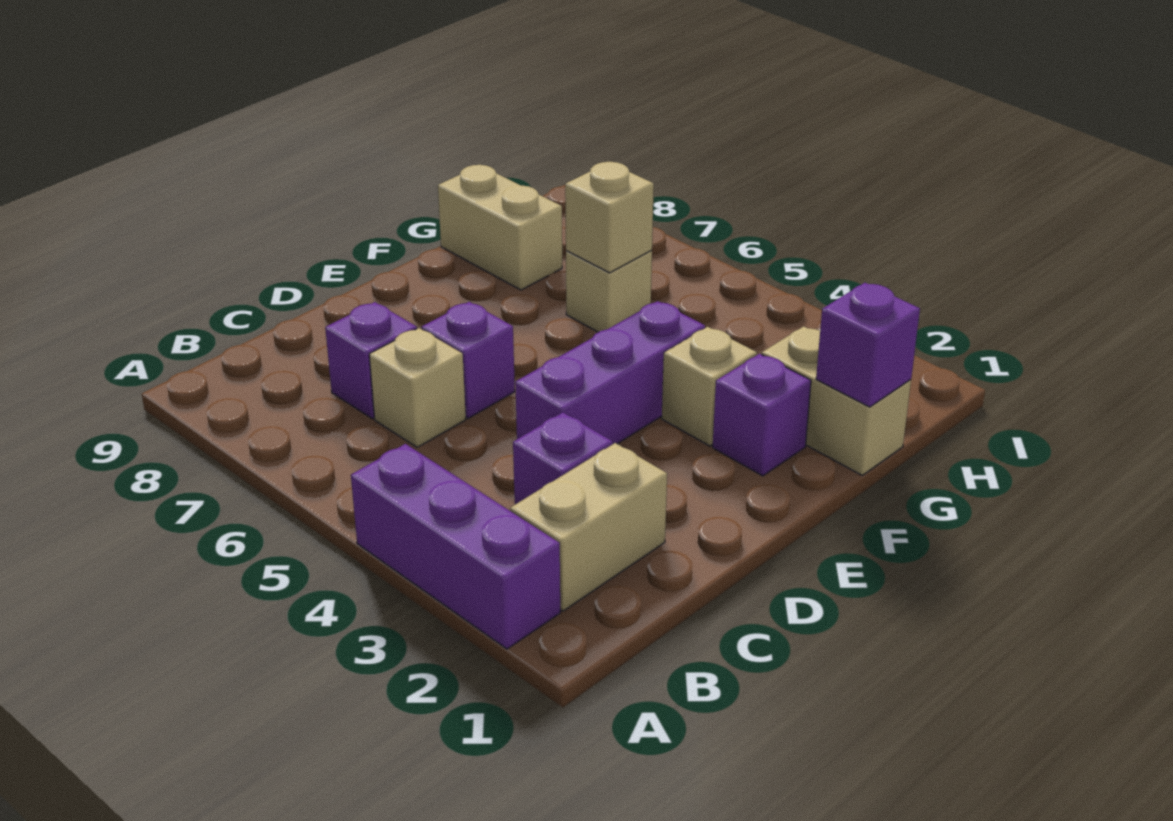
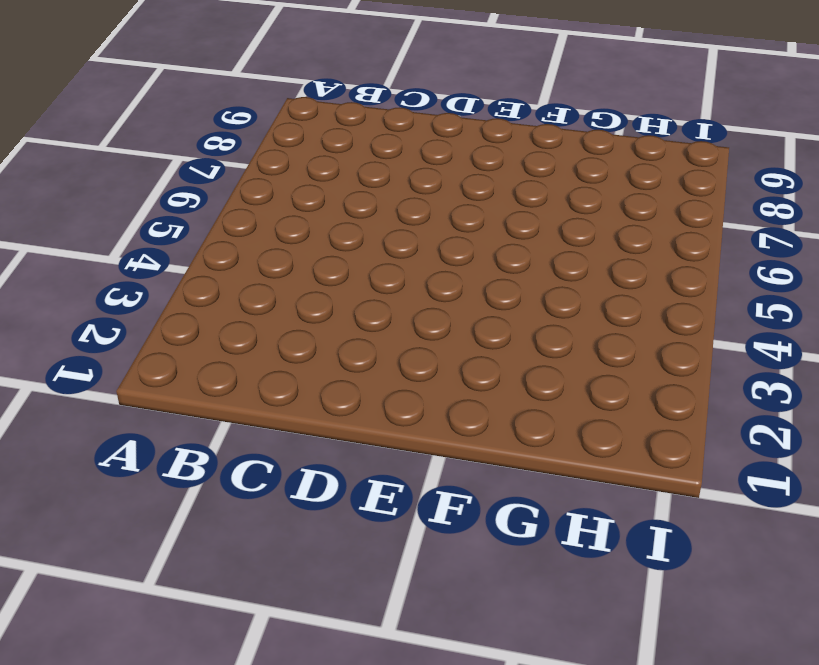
none -> purple brick A2:A4 level 1
none -> tan brick B2:C2 level 1
none -> purple brick C3 level 1

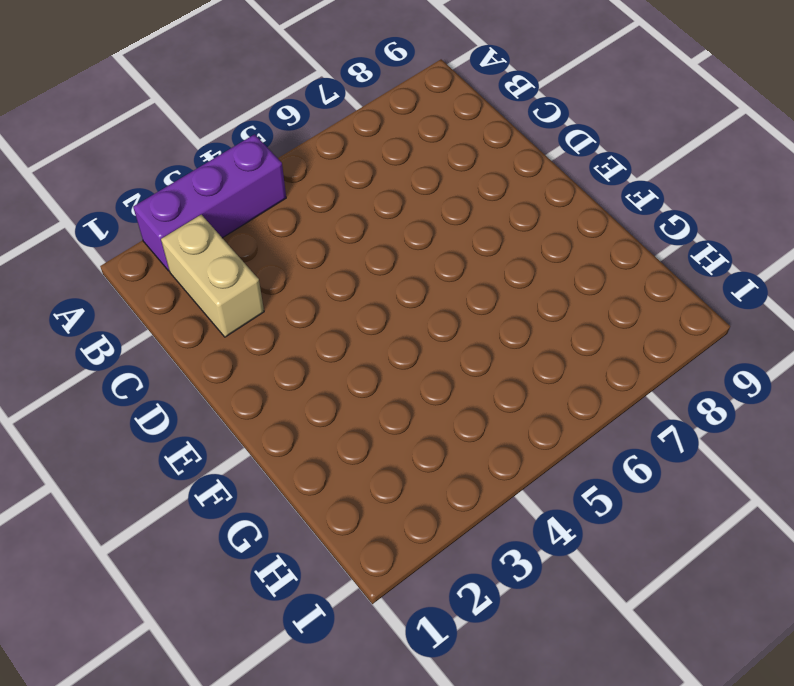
none -> purple brick C3 level 1
none -> tan brick C6 level 1
none -> purple brick C7 level 1

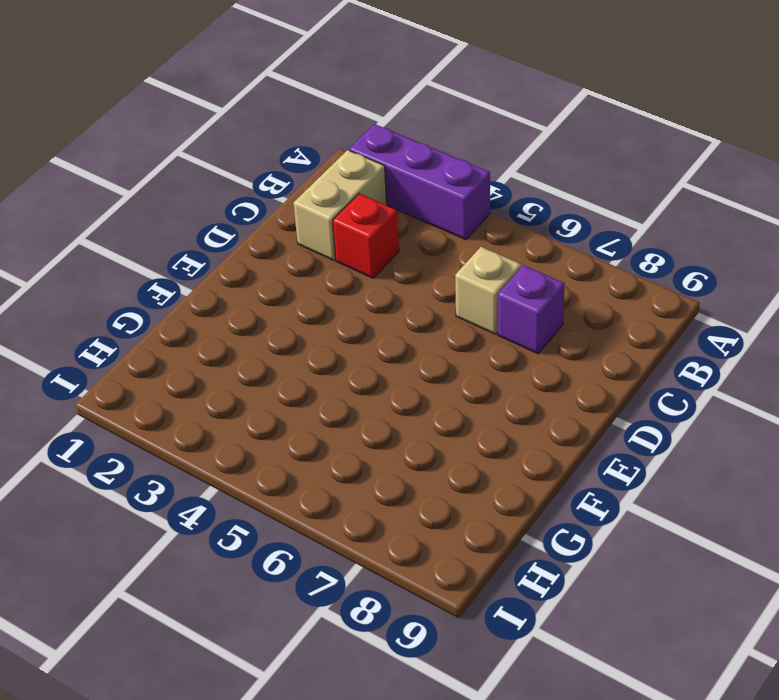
red brick C3 level 1 -> purple brick C3 level 1
none -> purple brick D4:F4 level 1
none -> purple brick D6 level 1
none -> purple brick F2 level 1

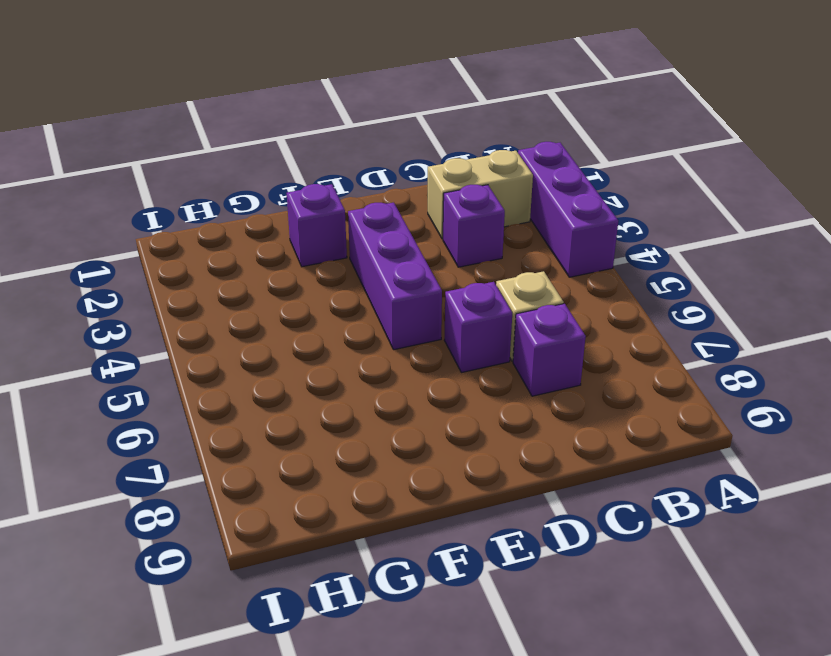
purple brick E3:E5 level 1 -> purple brick D4:F4 level 1
none -> tan brick F3 level 1
none -> tan brick G1:G2 level 1
none -> tan brick G6 level 1

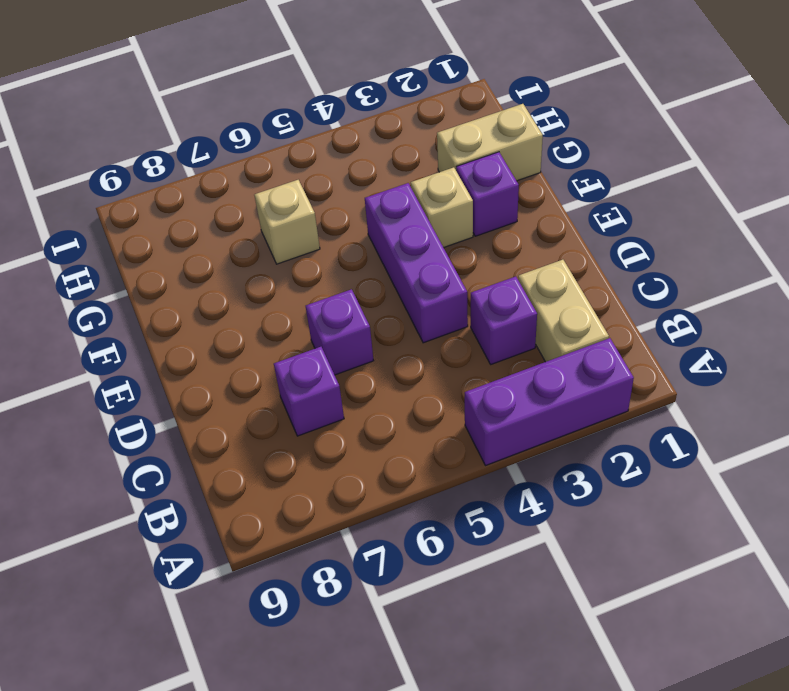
none -> tan brick C6 level 1
none -> tan brick G8:G9 level 1
none -> purple brick G1 level 2

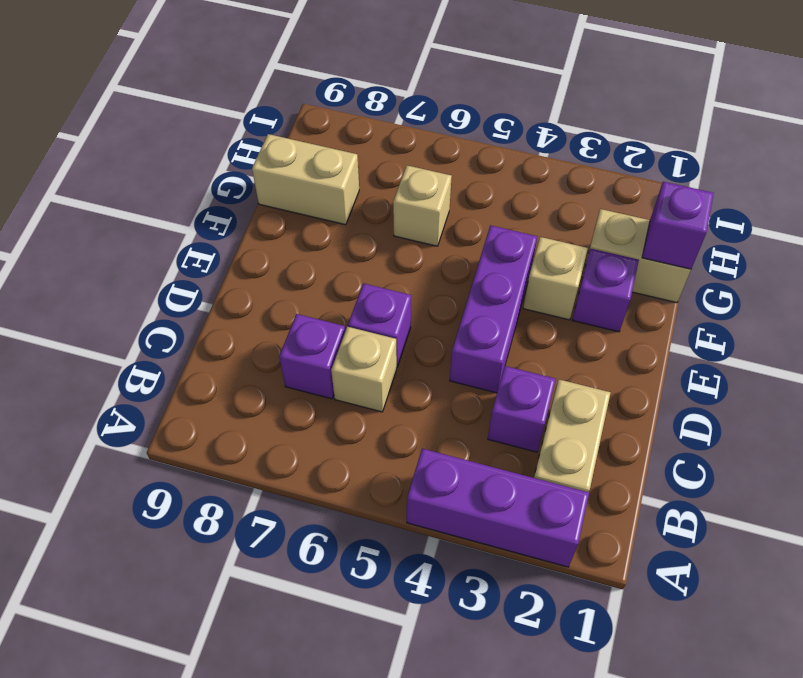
none -> tan brick G6 level 2

